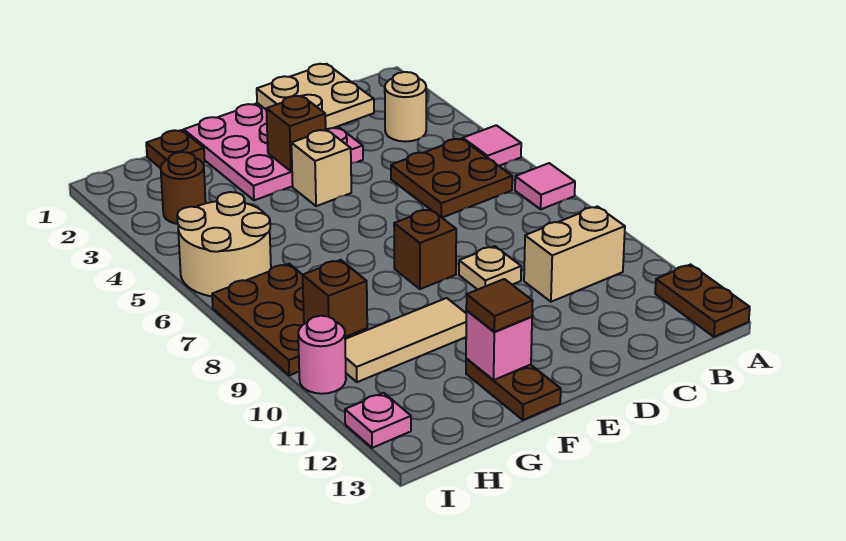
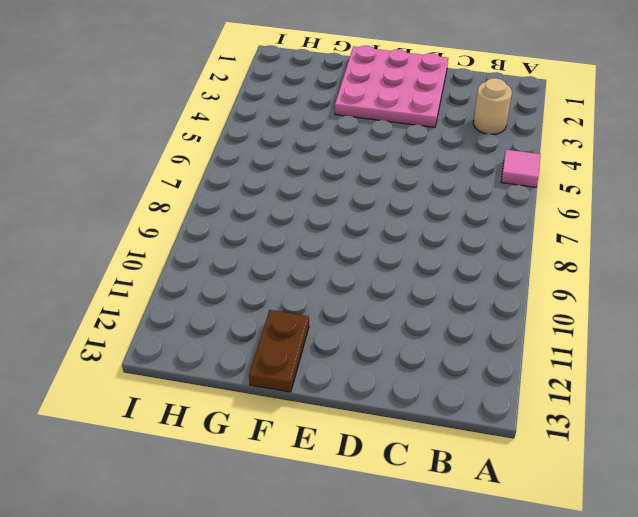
none -> pink tile A7 level 1
none -> brown plate A12:A13 level 1
none -> brown plate B5:C6 level 1

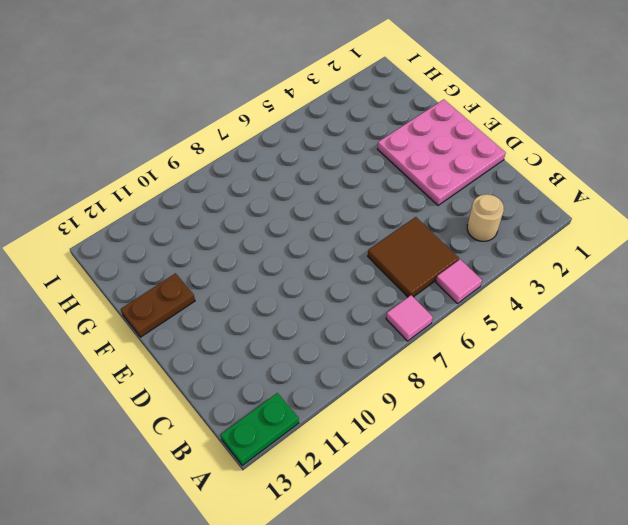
green plate A12:A13 level 1 -> brown plate A12:A13 level 1
brown tile B5:C6 level 1 -> brown plate B5:C6 level 1
none -> tan brick B10:C10 level 1
none -> tan plate D9 level 1
none -> tan brick E4 level 1

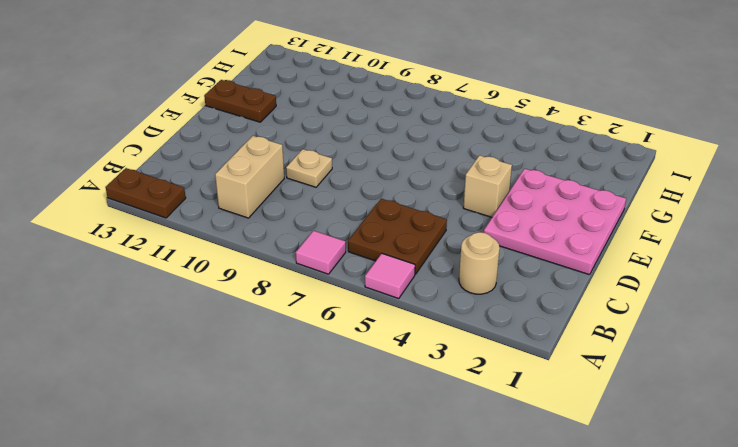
none -> brown brick E8 level 1
none -> tan tile F10:H10 level 1
none -> brown plate G1 level 1

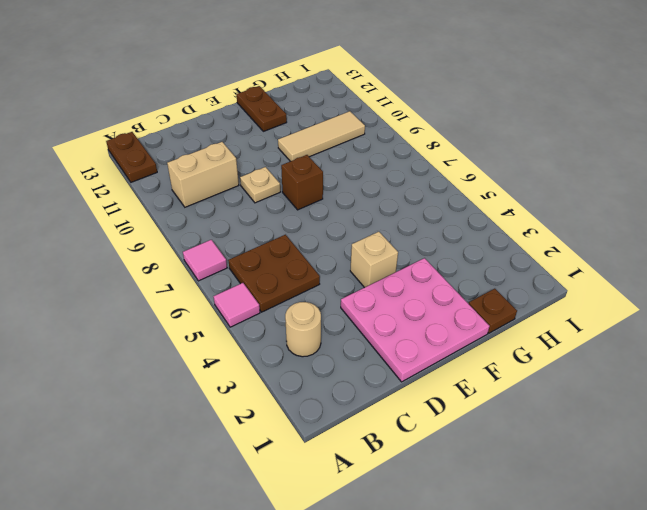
none -> brown round brick H3 level 1
none -> tan round brick H5:I6 level 1
none -> brown plate H7:I9 level 1

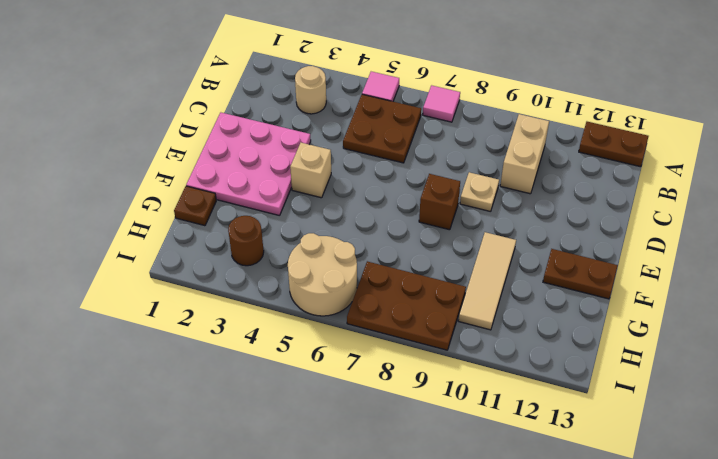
none -> pink round brick I10 level 1
none -> pink plate I12 level 1
none -> tan plate C1:D2 level 2

